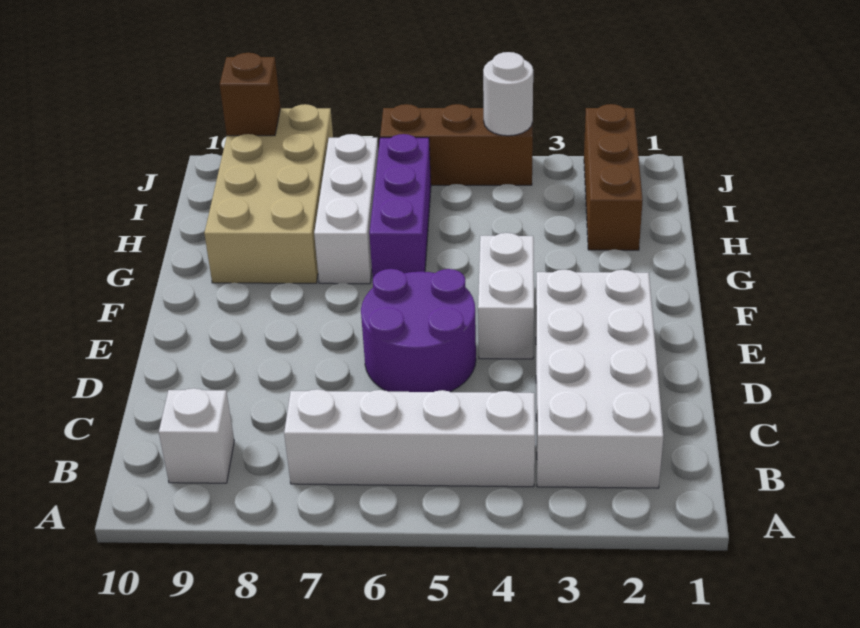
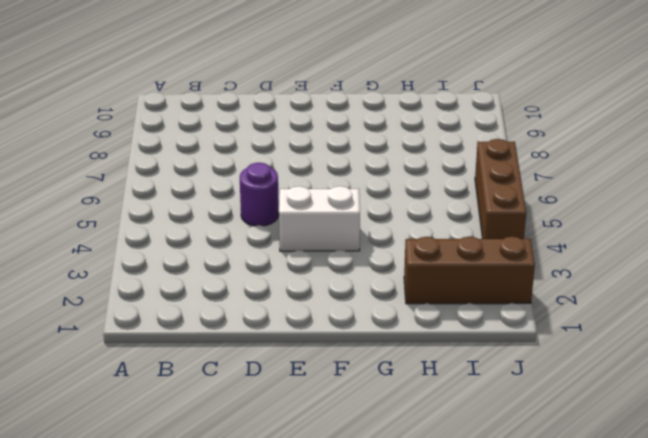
purple round brick D5 level 1 -> purple round brick D5:E6 level 1
none -> white brick B2:E3 level 1
none -> white brick B4:B7 level 1
none -> white brick B9 level 1

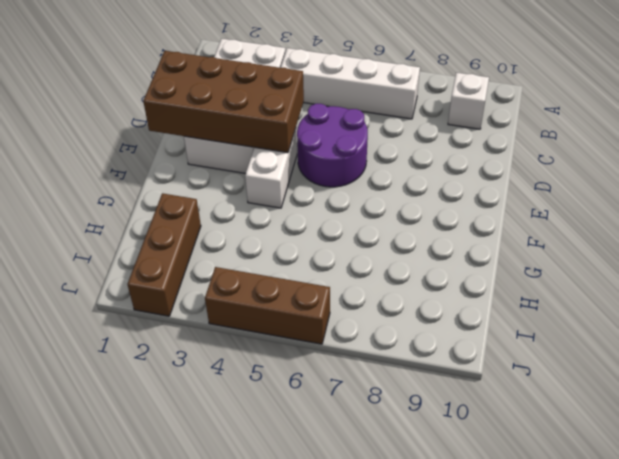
brown brick D1:E4 level 2 -> none
none -> purple brick G6:I6 level 1
none -> white brick G7:I7 level 1
none -> tan brick G8:J9 level 1

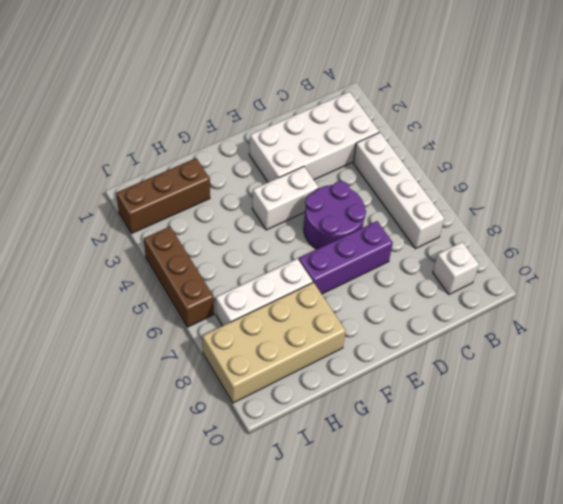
purple brick D7:F7 level 1 -> purple brick G6:I6 level 1
none -> white round brick J4 level 2
none -> brown brick J9 level 2

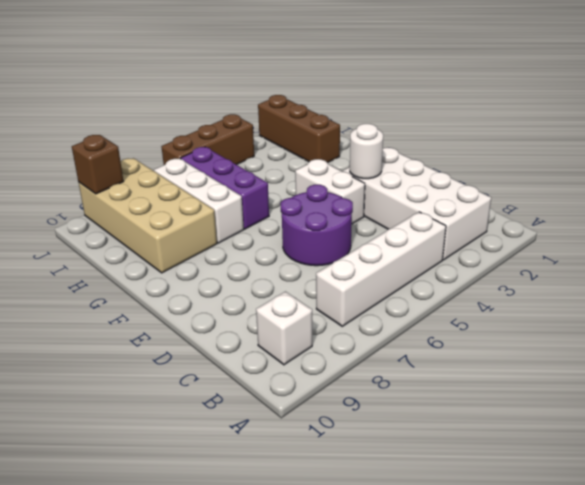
white round brick E3 level 2 -> white round brick J4 level 2

